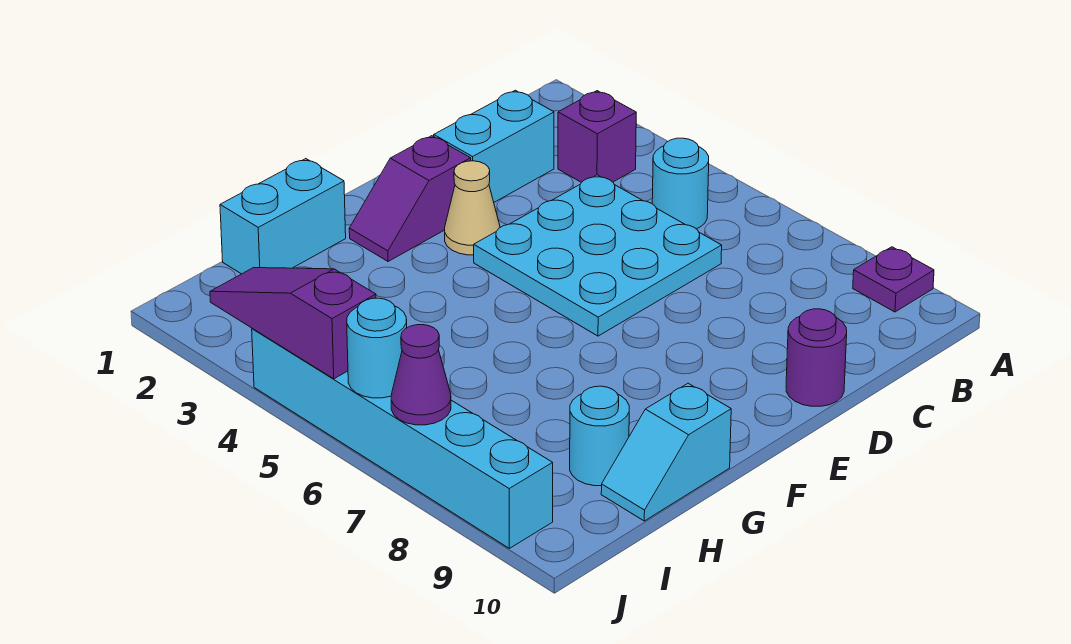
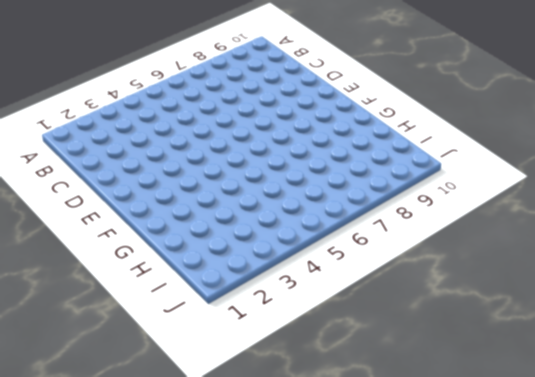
none -> purple plate A9 level 1
none -> purple brick B3 level 1
none -> cyan round brick B5 level 1

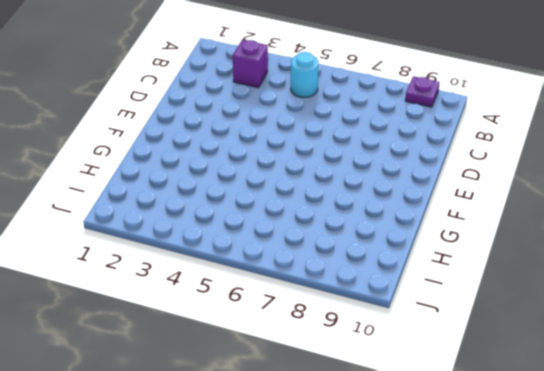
none -> cyan brick C2:D2 level 1
none -> cyan plate C4:E6 level 1
none -> purple round brick D10 level 1

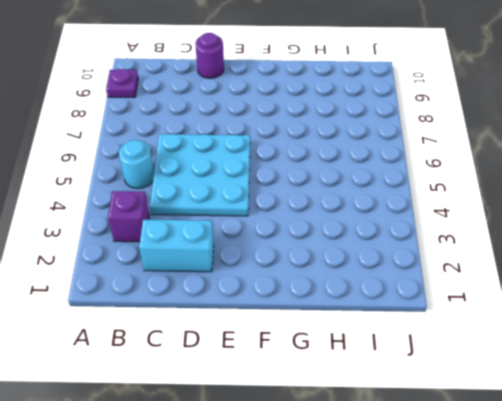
none -> purple slope E2:F2 level 1 top E
none -> tan cone E3 level 1
none -> cyan brick G1:H1 level 1

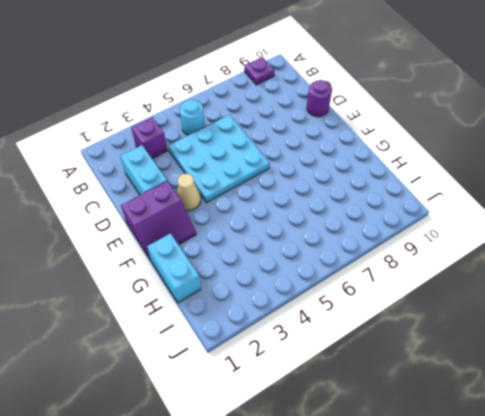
purple slope E1:F2 level 1 top E -> purple slope E2:F2 level 1 top E
none -> cyan slope G10:H10 level 1 top G
none -> cyan round brick H9 level 1
none -> cyan brick J4:J9 level 1

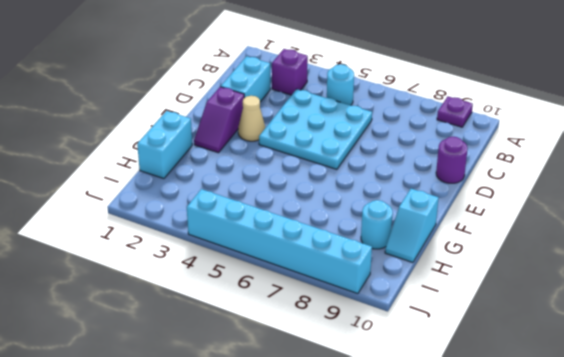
none -> purple slope J3:J5 level 2 top 5
none -> cyan round brick J6 level 2
none -> purple cone J7 level 2

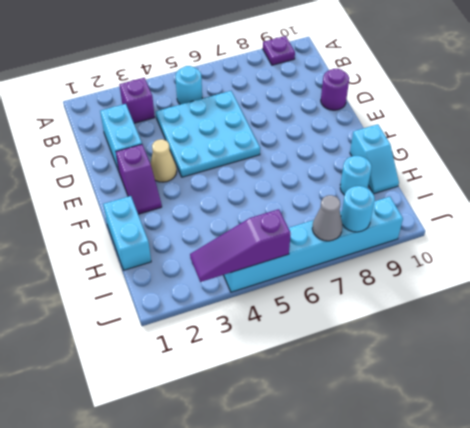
grey cone J7 level 2 -> purple cone J7 level 2
cyan round brick J8 level 2 -> cyan round brick J6 level 2

